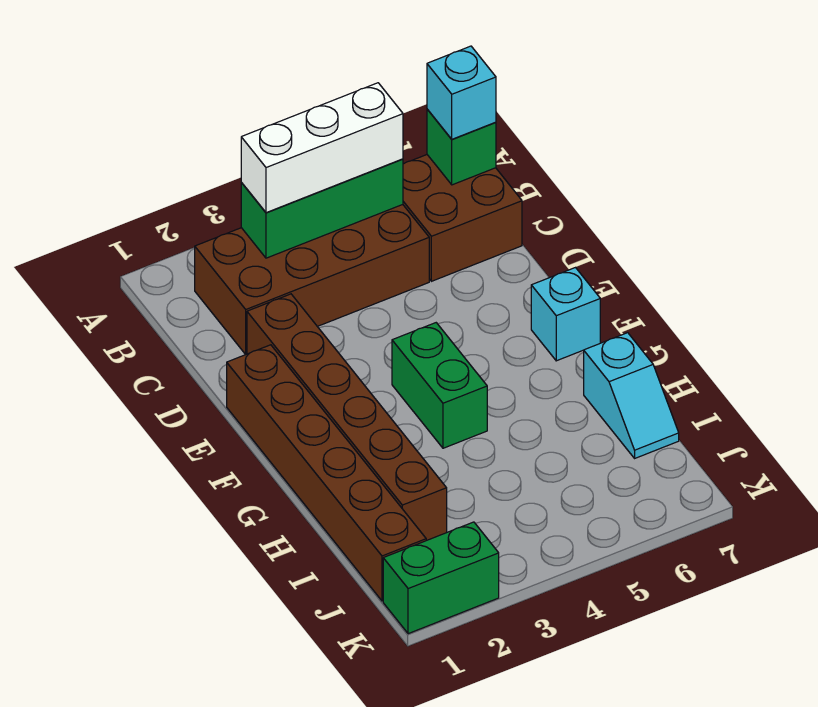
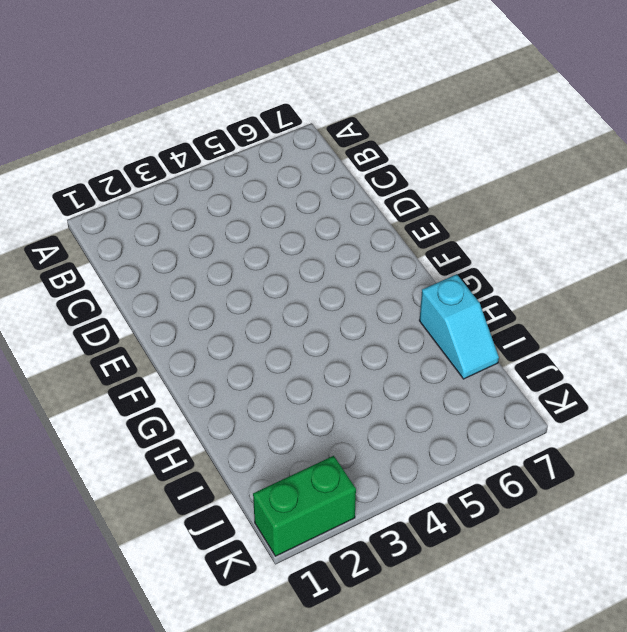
none -> brown brick B2:C5 level 1
none -> brown brick B6:C7 level 1
none -> brown brick D2:I2 level 1

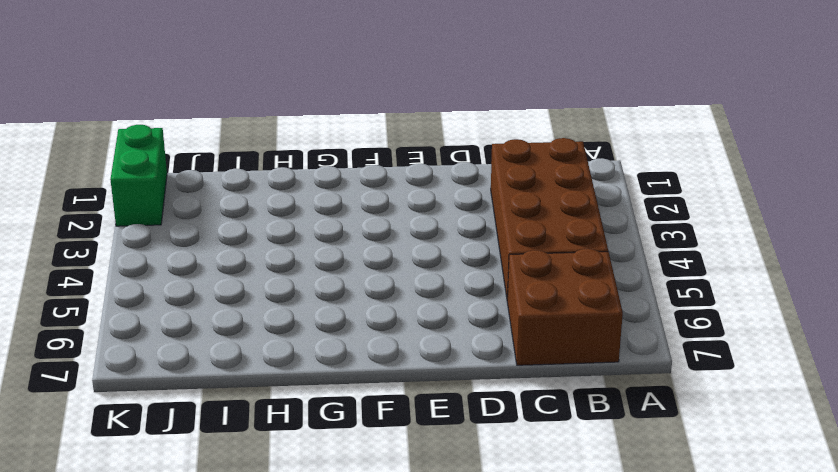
none -> brown brick D2:I2 level 1
none -> brown brick E1:J1 level 1
none -> green brick F4:G4 level 1

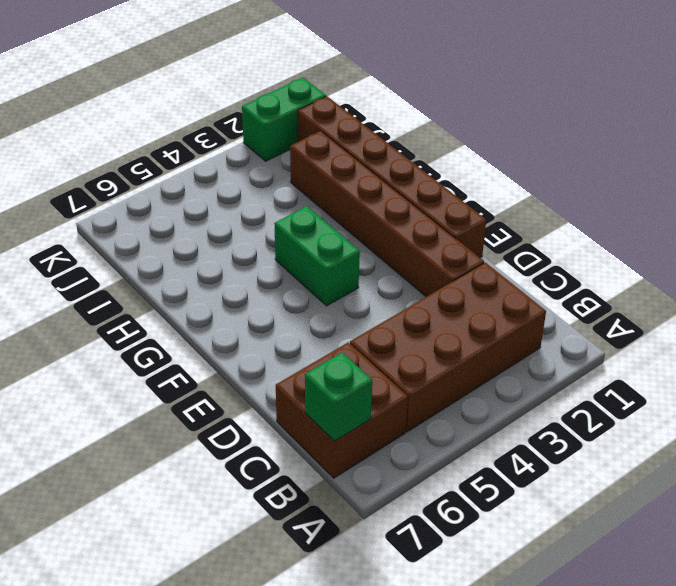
none -> cyan brick F7 level 1
none -> cyan slope H7:I7 level 1 top H
none -> green brick B3:B5 level 2

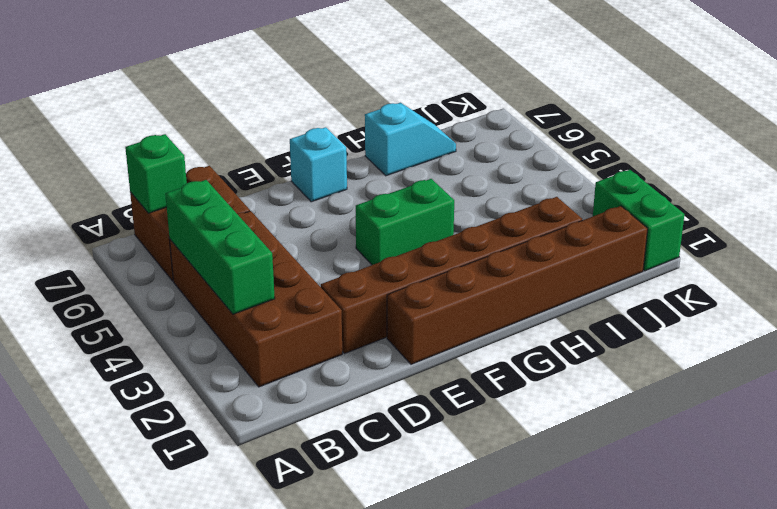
none -> white brick B3:B5 level 3
none -> cyan brick B7 level 3

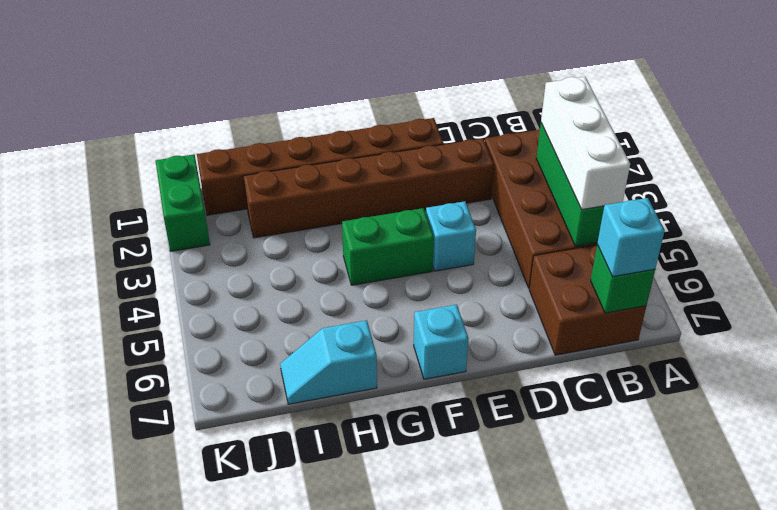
cyan brick E4 level 1 -> none

